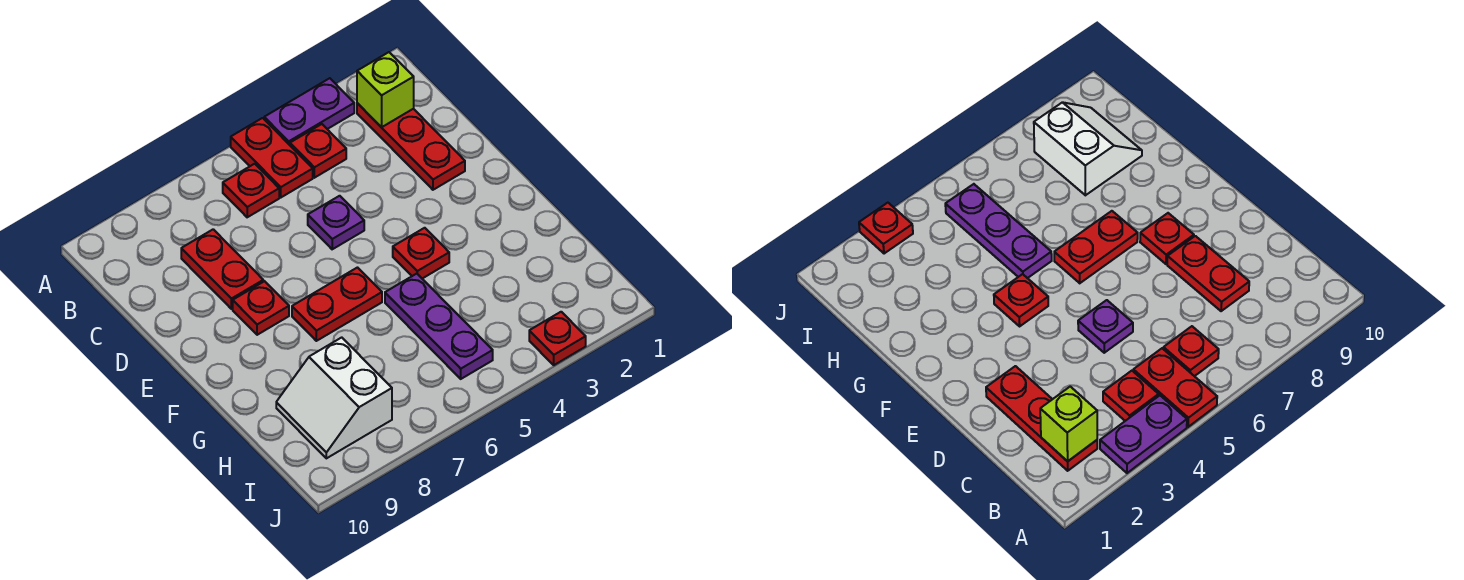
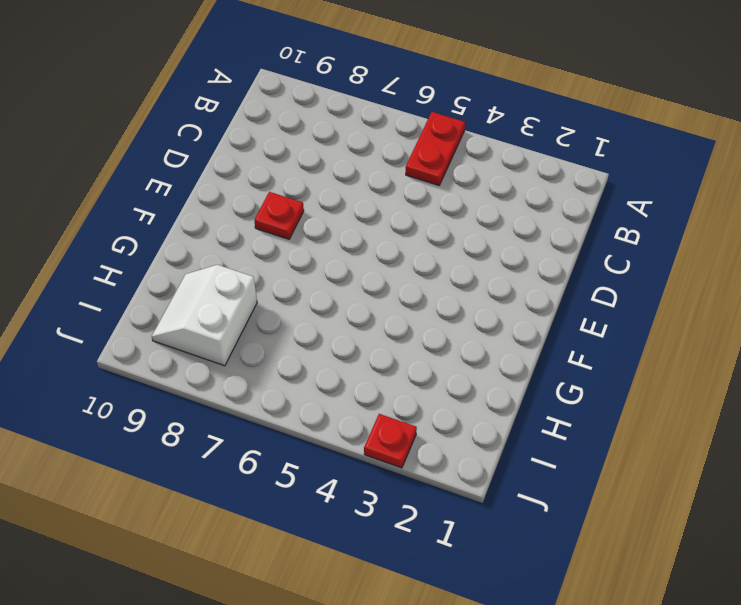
none -> purple plate A3:A4 level 1
none -> red plate B2:D2 level 1
none -> red plate B4 level 1

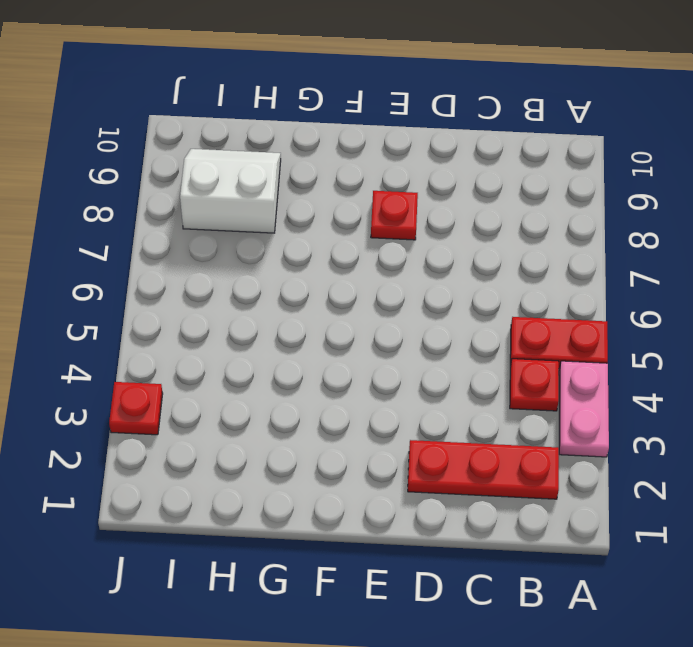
pink plate A3:A4 level 1 -> purple plate A3:A4 level 1
none -> red plate B6 level 1
none -> red plate C8:D8 level 1
none -> purple plate D5 level 1

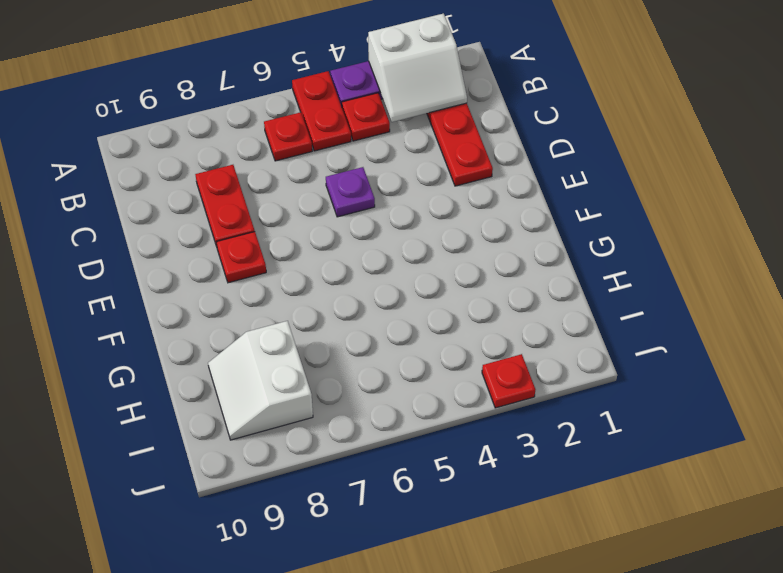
white slope A2:B3 level 2 top A -> lime brick B2 level 2
none -> red plate F4 level 1
none -> red plate F6:F7 level 1
none -> purple plate G5:I5 level 1

